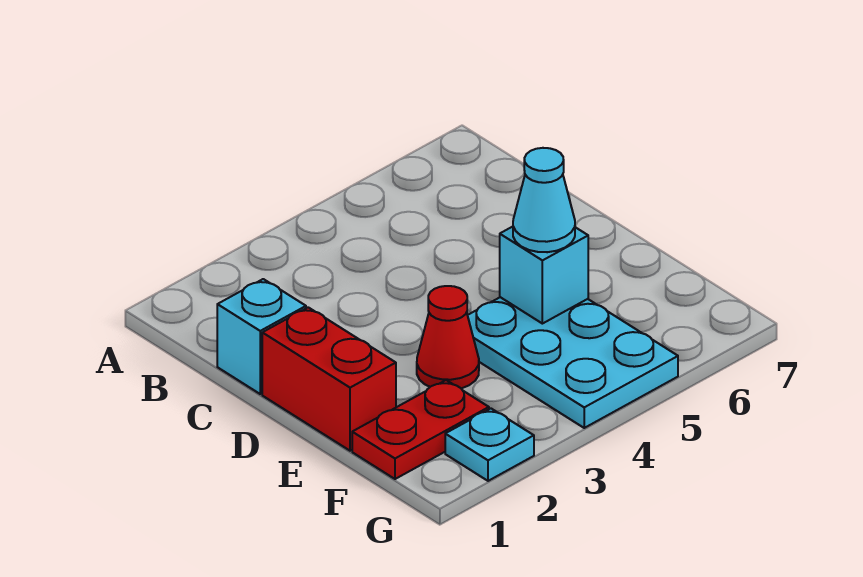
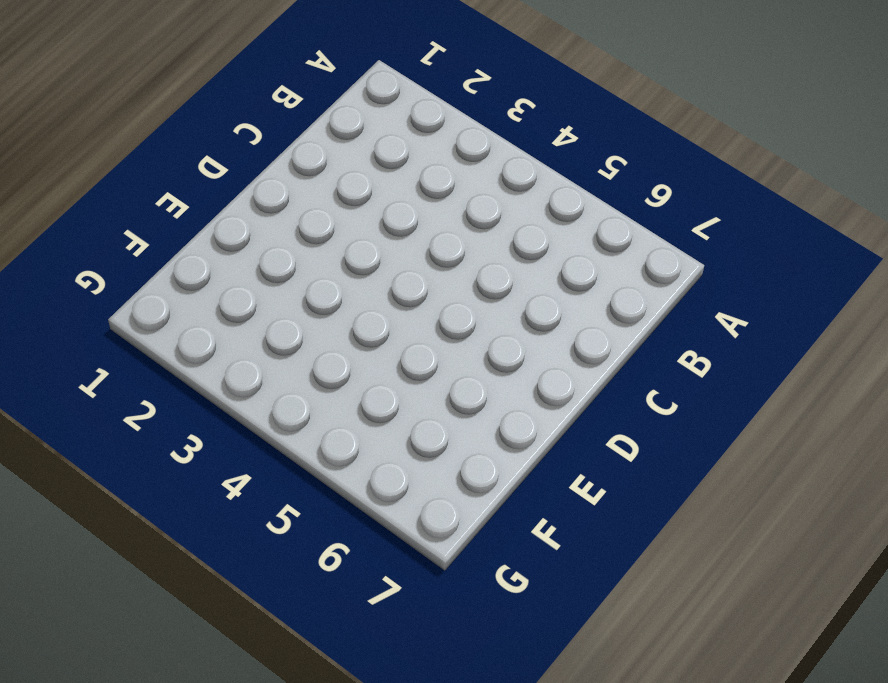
none -> cyan brick C1 level 1
none -> red brick D1:E1 level 1

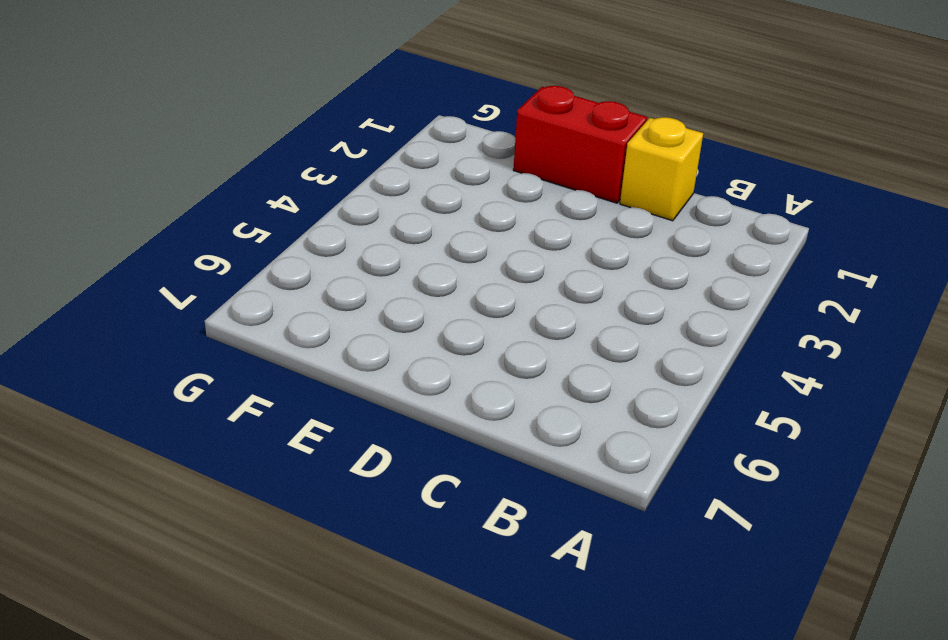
yellow brick C1 level 1 -> cyan brick C1 level 1
none -> red cone E3 level 1
none -> cyan plate E4:G5 level 1

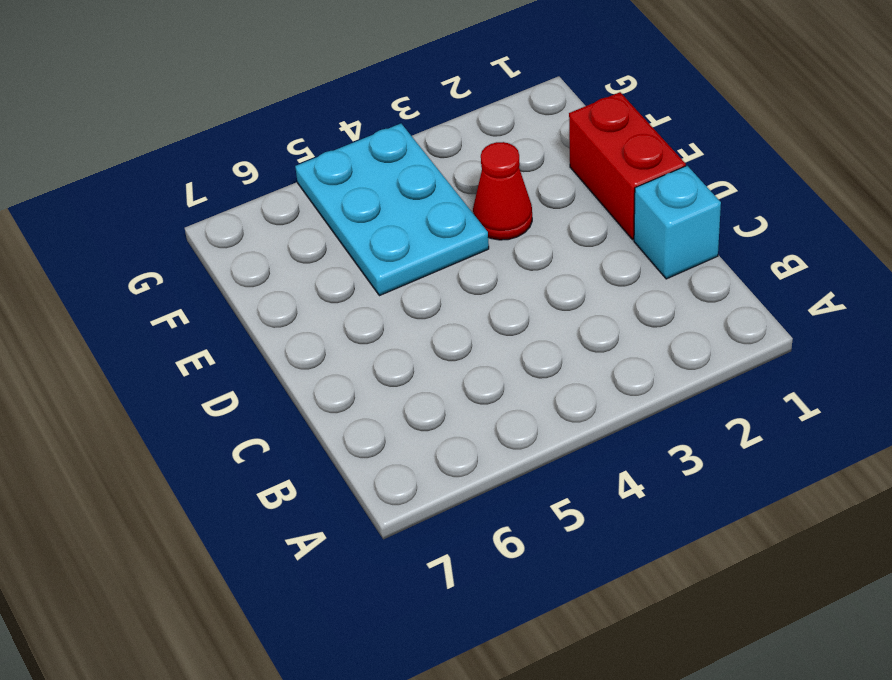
none -> red plate F1:F2 level 1
none -> cyan plate G2 level 1

